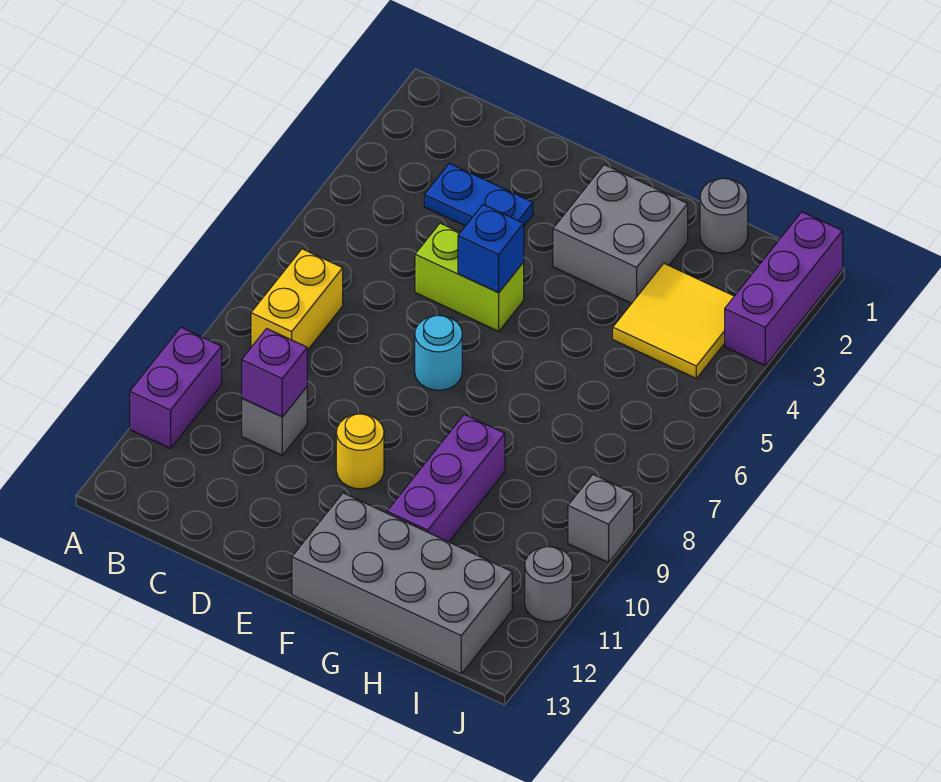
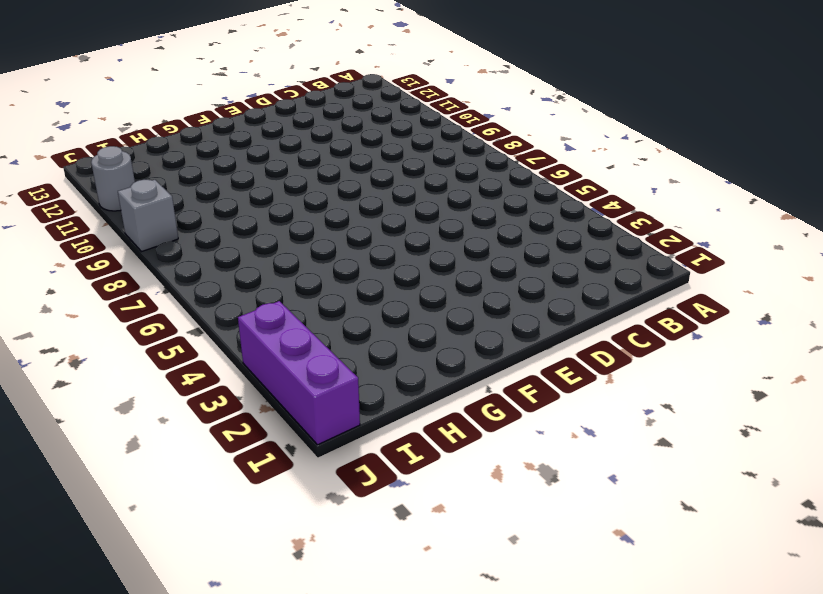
none -> purple brick A10:A11 level 1
none -> yellow brick B7:B8 level 1
none -> blue plate C3:D3 level 1

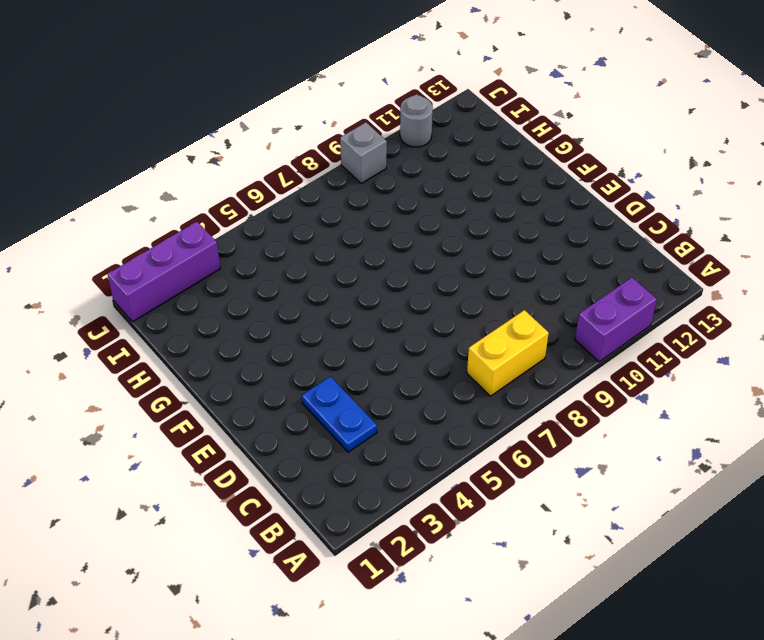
none -> grey brick C10 level 1
none -> lime brick D5:E5 level 1
none -> cyan round brick E7 level 1

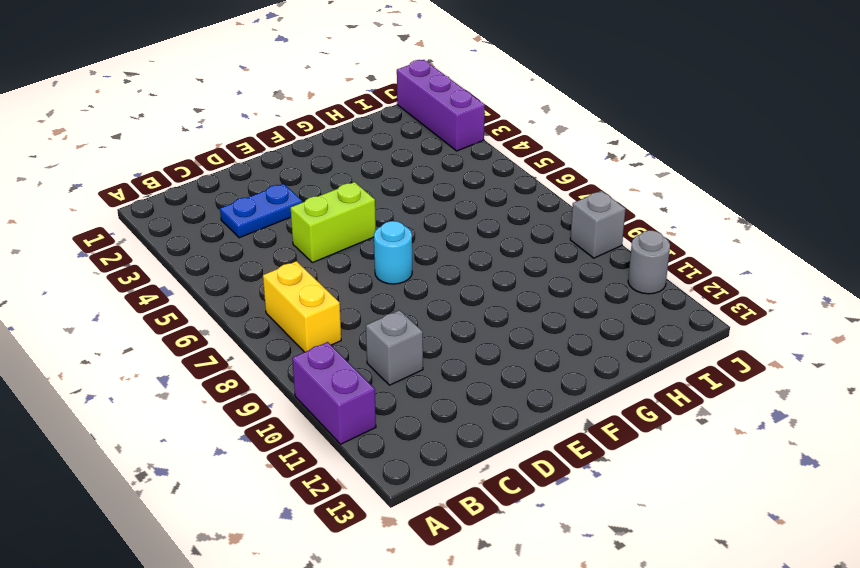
none -> yellow round brick E10 level 1
none -> grey brick F2:G3 level 1
none -> grey brick F12:I13 level 1

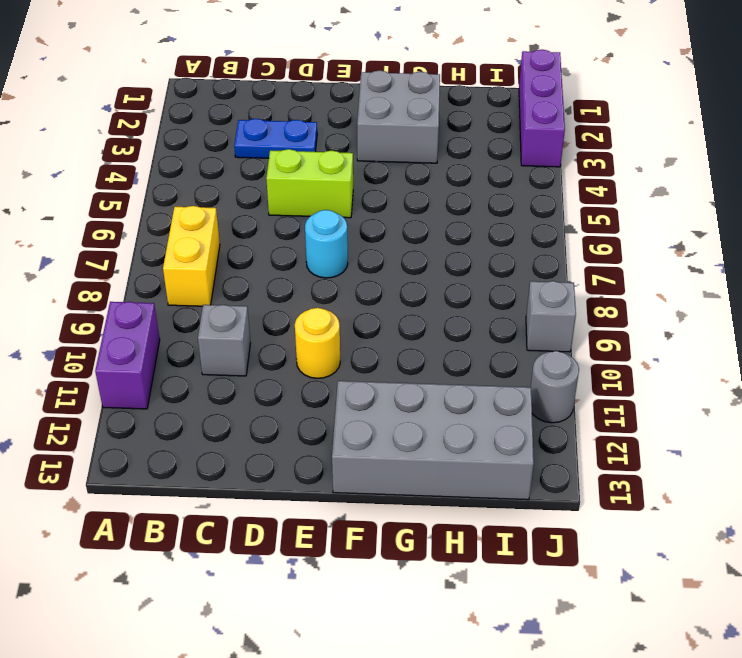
none -> purple brick G9:G11 level 1
none -> grey round brick H1 level 1
none -> yellow tile H3:I4 level 1

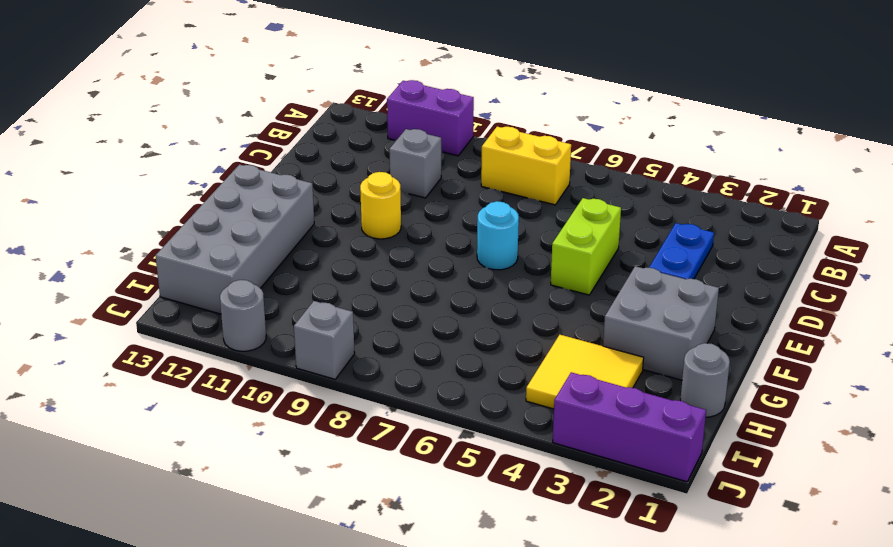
none -> purple brick G9:G11 level 1
none -> purple brick C10 level 2
none -> blue brick E5 level 2

